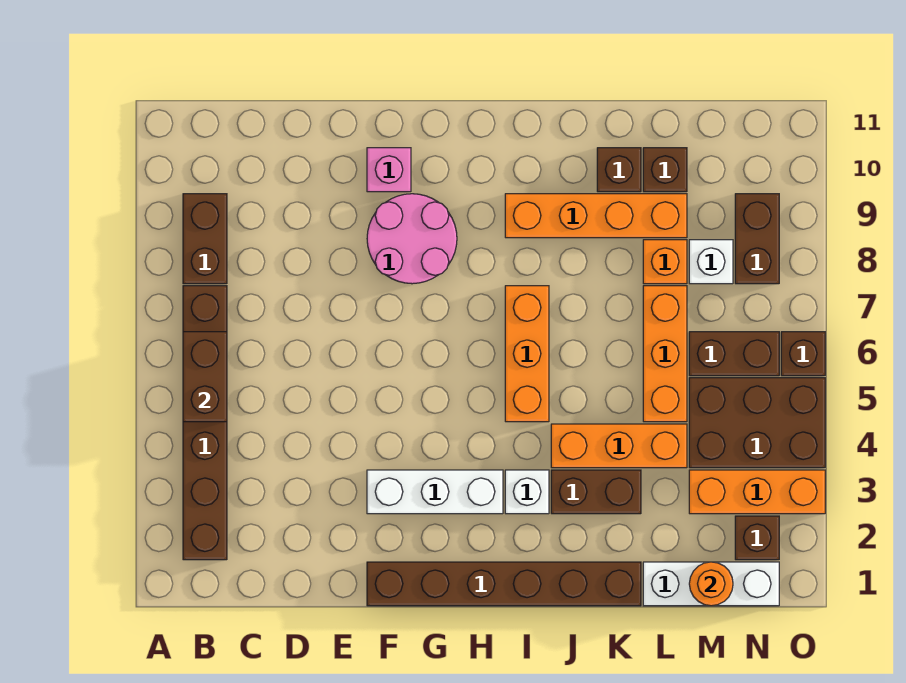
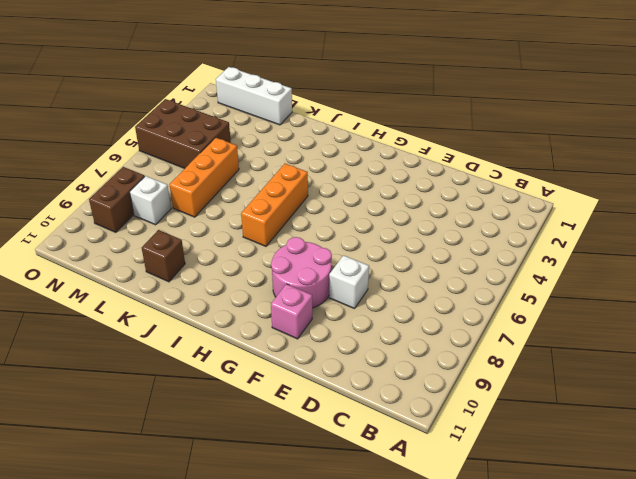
white brick E8 level 1 -> white brick I3 level 1
none -> brown brick B2:B7 level 1
none -> brown brick B8:B9 level 1
none -> brown brick F1:K1 level 1

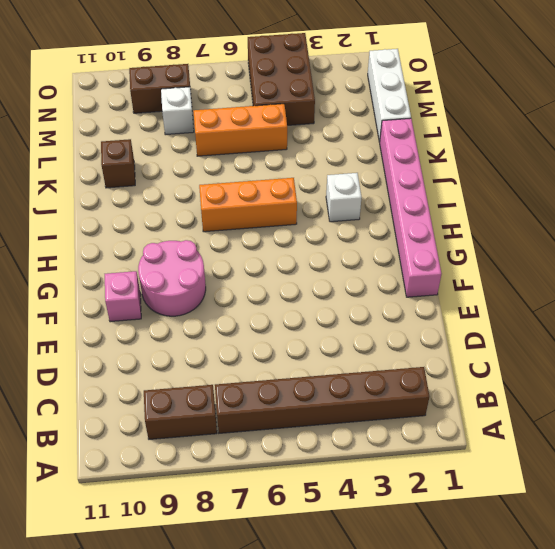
pink brick F1:K1 level 1 -> brown brick F1:K1 level 1
none -> white brick F3:H3 level 1
none -> orange brick I9:L9 level 1
none -> brown brick J3:K3 level 1

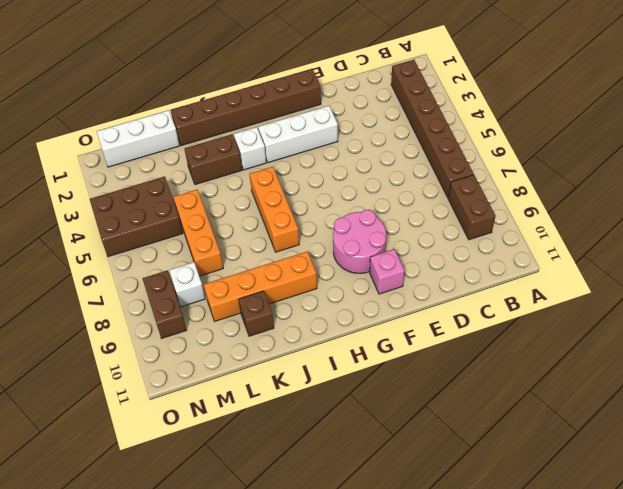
none -> orange brick J4:L4 level 1
none -> orange brick L8 level 1
none -> brown brick L10 level 1

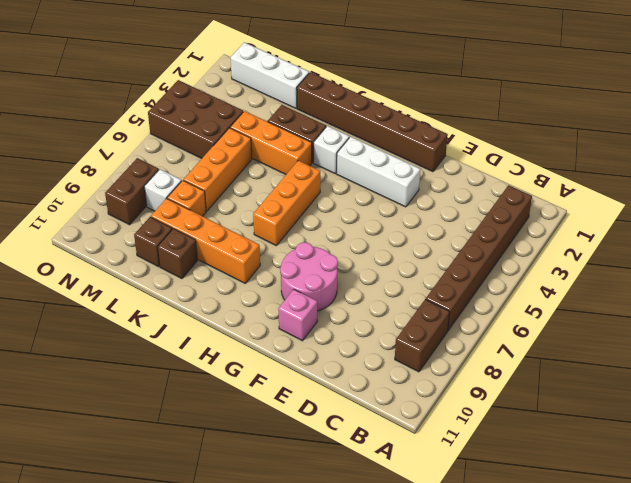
none -> orange brick M3:O3 level 1
none -> brown brick M6:N6 level 1
none -> brown brick N2 level 1

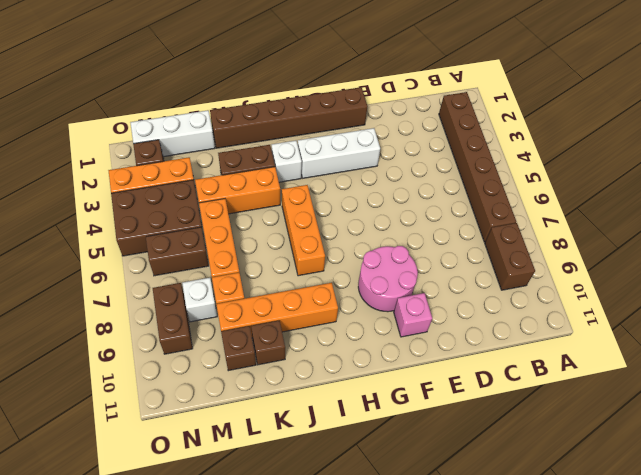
none -> brown brick O6 level 1
none -> brown brick B5:B6 level 2
none -> orange round brick M1 level 2

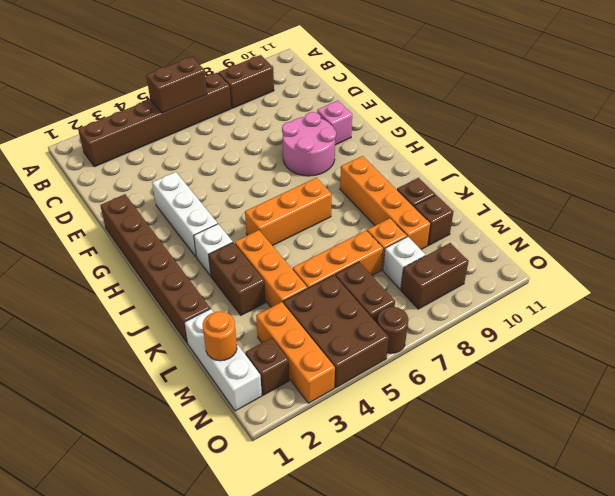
brown round brick O6 level 1 -> brown brick O6 level 1

